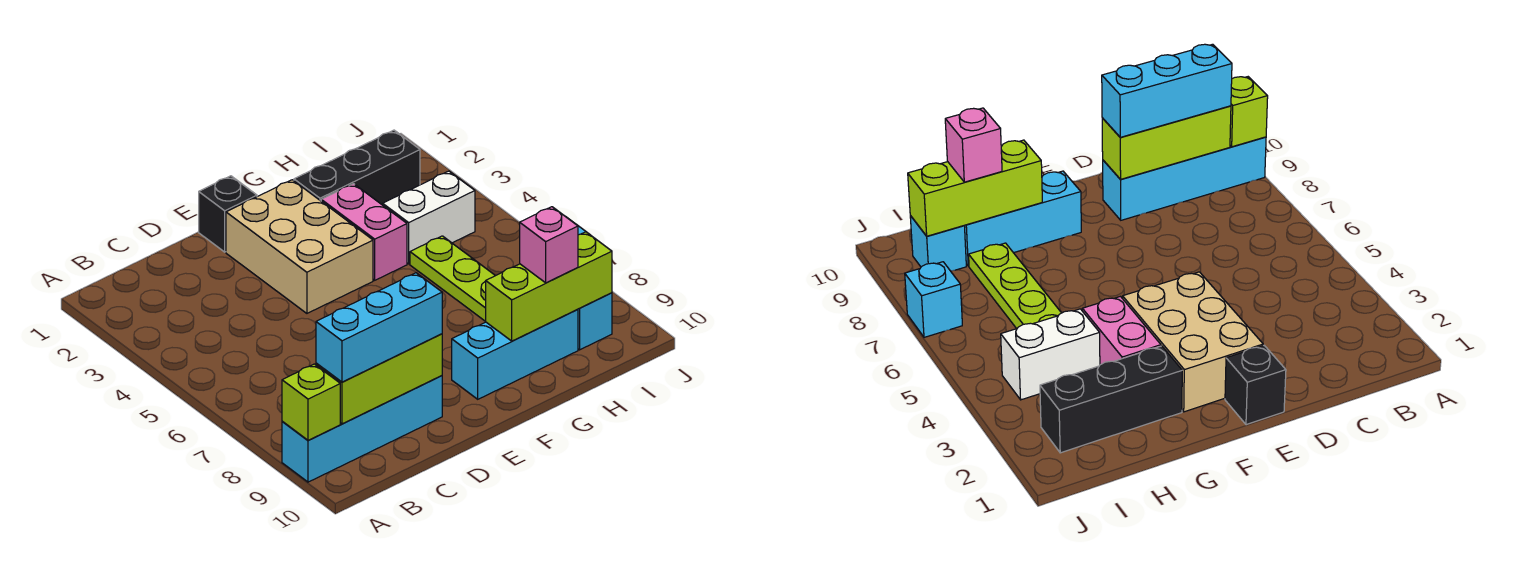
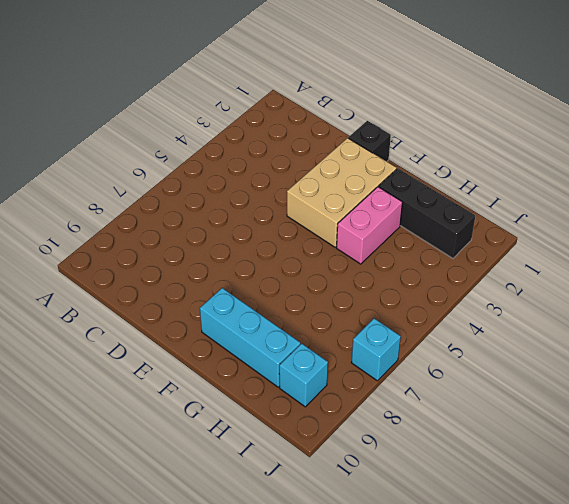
none -> cyan brick A9:D9 level 1
none -> white brick H4:I4 level 1
none -> lime plate H5:H8 level 1

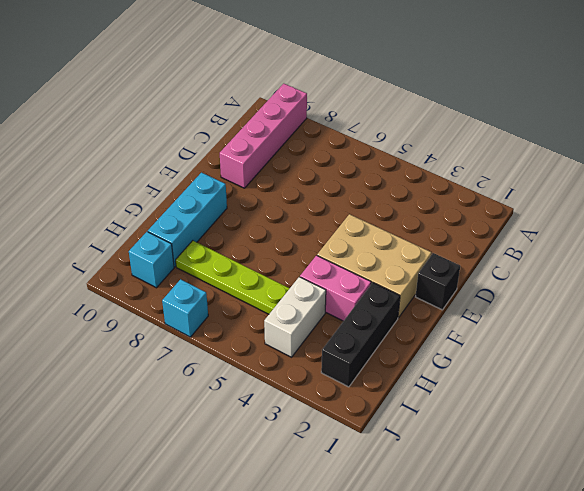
pink brick A9:D9 level 1 -> cyan brick A9:D9 level 1
none -> lime brick A9 level 2
none -> lime brick B9:D9 level 2
none -> lime brick G9:I9 level 2

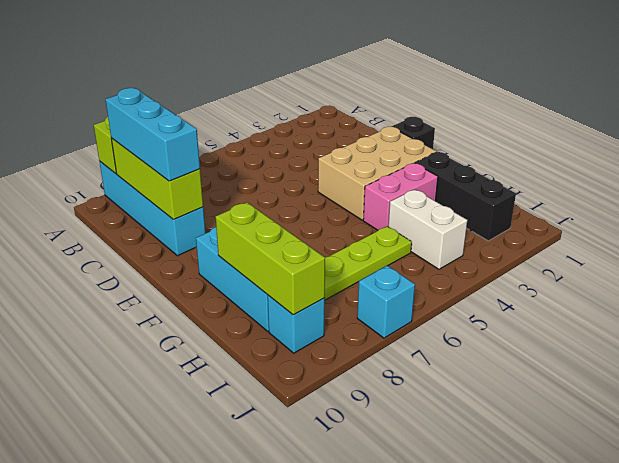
none -> pink brick H9 level 3

